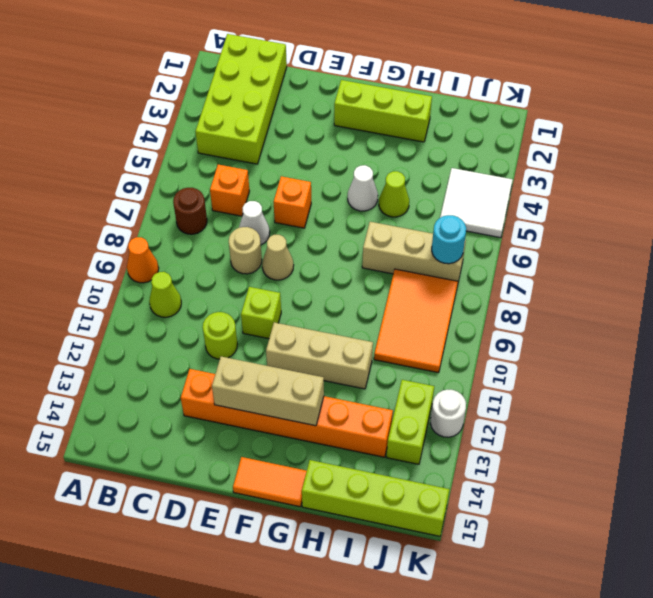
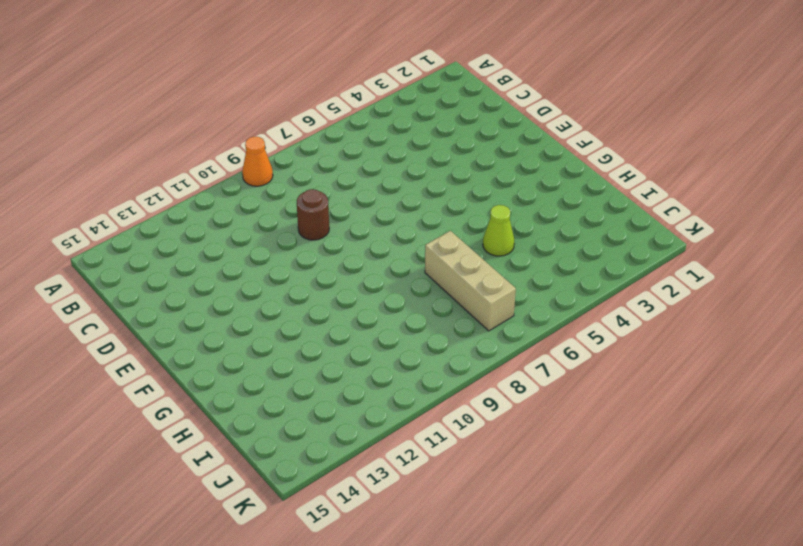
brown round brick D9 level 1 -> brown round brick B7 level 1
none -> lime brick B1:C4 level 1
none -> lime cone B10 level 1
none -> orange brick C6 level 1

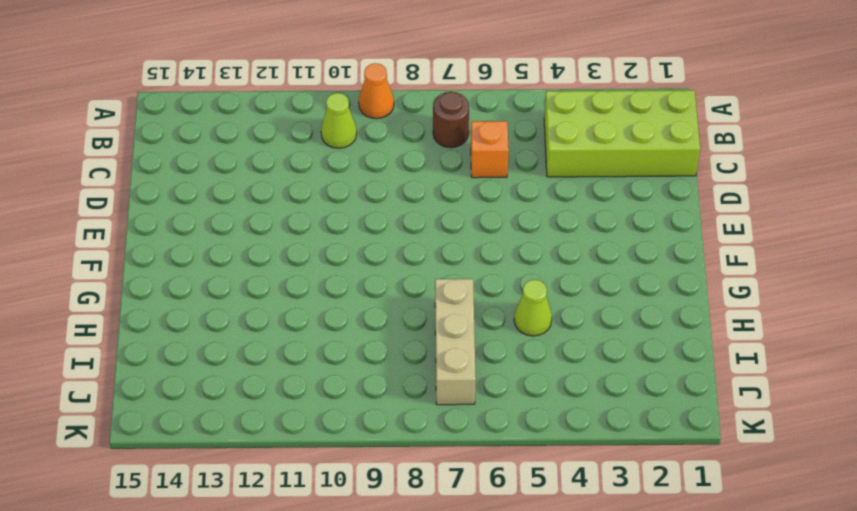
none -> white cone D7 level 1
none -> tan round brick D8 level 1
none -> lime round brick D11 level 1

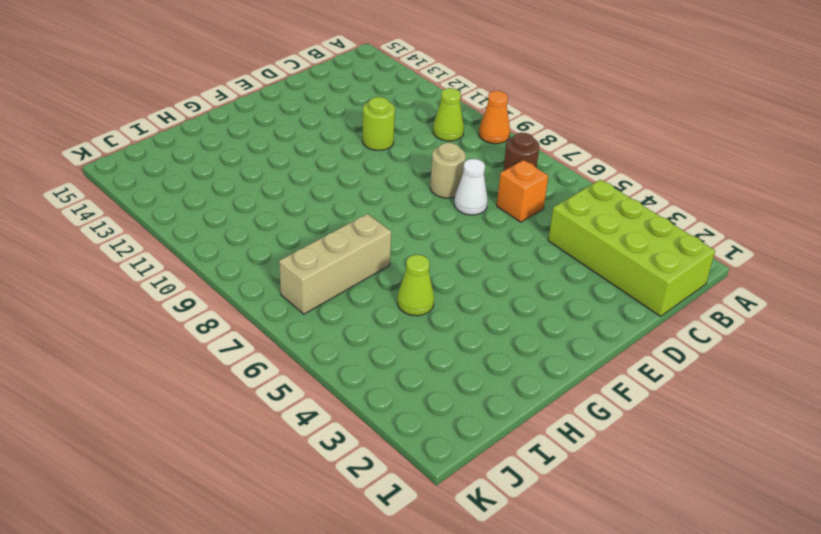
none -> orange brick D13:I13 level 1
none -> orange brick E6 level 1
none -> tan cone E8 level 1

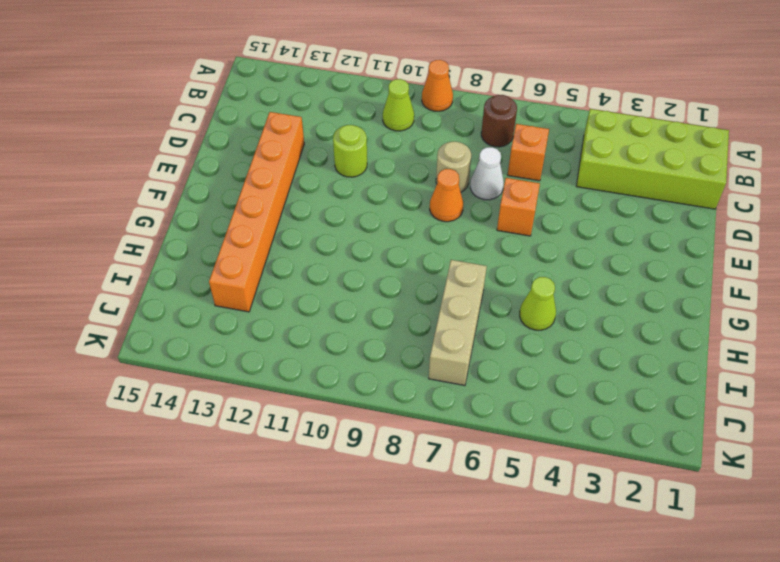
orange cone E8 level 1 -> tan cone E8 level 1
none -> lime brick E10 level 1
none -> lime brick F2:H2 level 1
none -> tan brick F11:H11 level 1

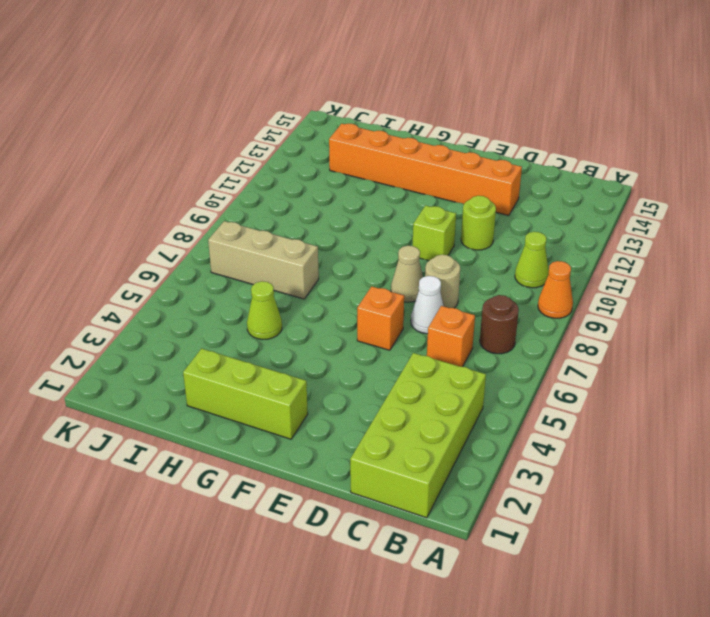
none -> tan brick F11:H11 level 1
none -> orange tile F15:G15 level 1
none -> white cone G5 level 1

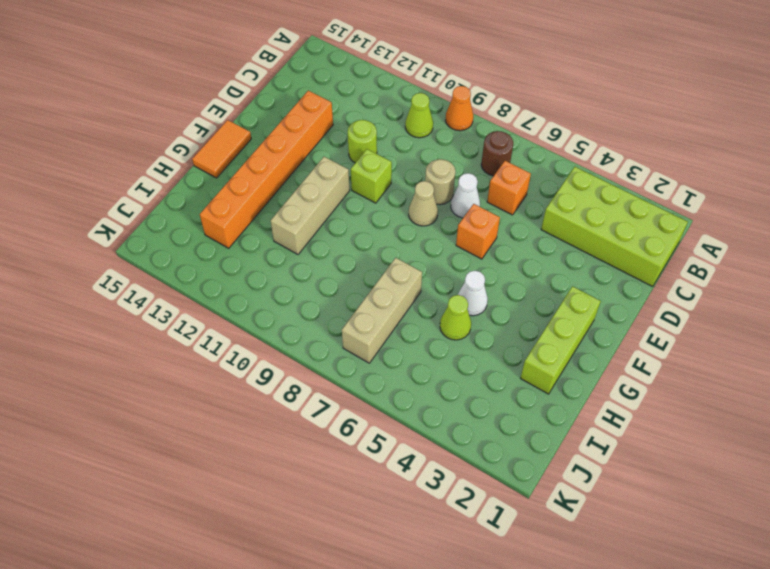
none -> lime brick H15:K15 level 1
none -> orange tile I8:J10 level 1
none -> white tile J4:K5 level 1

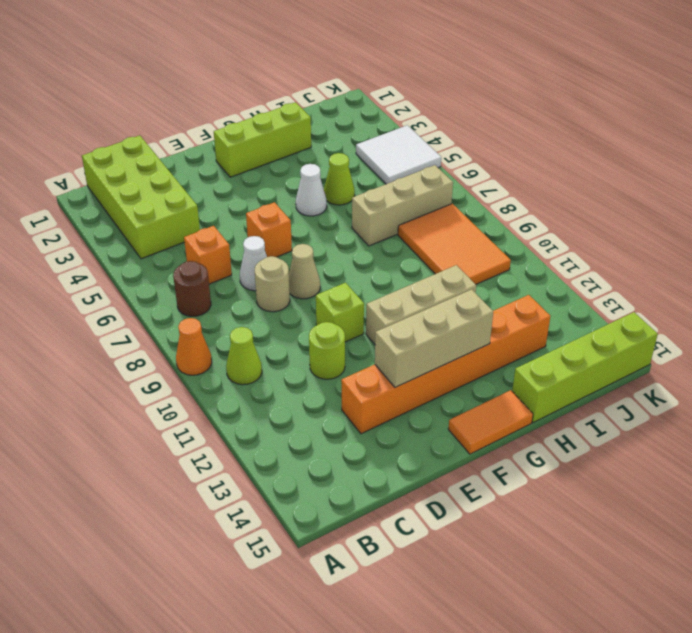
none -> lime brick J12:J13 level 1
none -> white round brick K12 level 1
none -> cyan round brick J7 level 2

